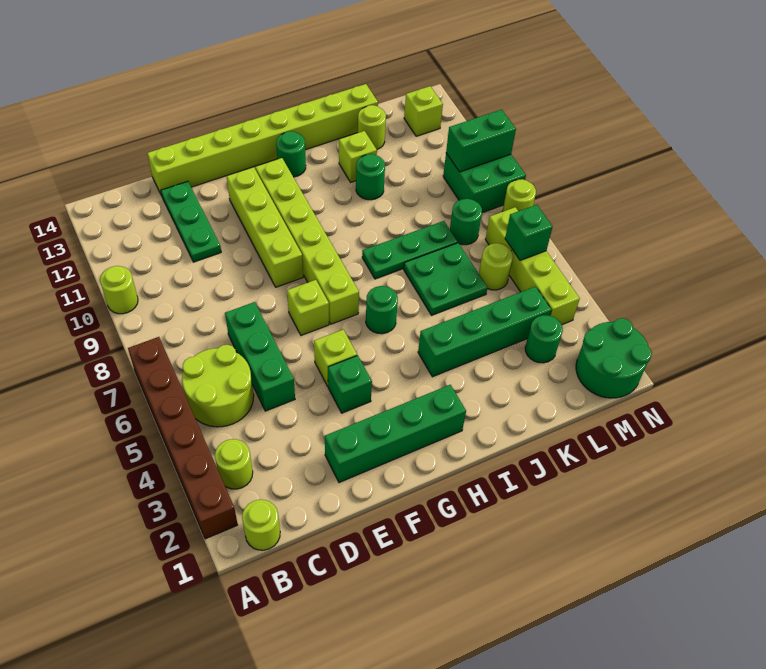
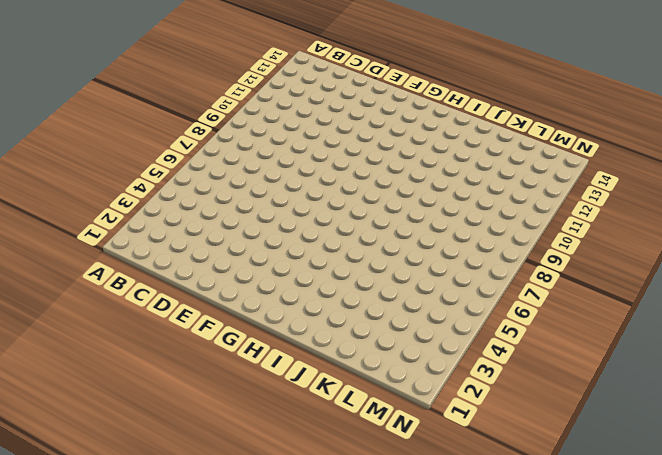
none -> brown brick A2:A7 level 1
none -> lime round brick A10 level 1
none -> lime round brick B1 level 1
none -> lime round brick B3 level 1

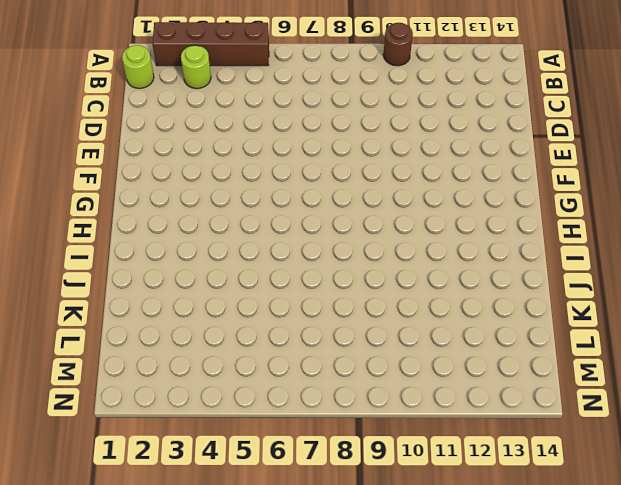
brown brick A2:A5 level 1 -> brown brick A2:A7 level 1
brown round brick A10 level 1 -> lime round brick A10 level 1
none -> lime round brick B5:C6 level 1
none -> green brick D5:D7 level 1
none -> green plate D11:D13 level 1
none -> lime brick D14:K14 level 1

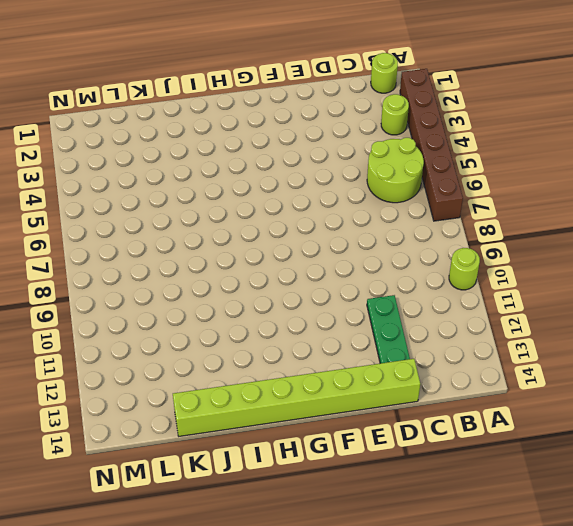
none -> green brick D5:D7 level 1
none -> green brick E2:H2 level 1
none -> green brick F4 level 1
none -> lime brick F5 level 1

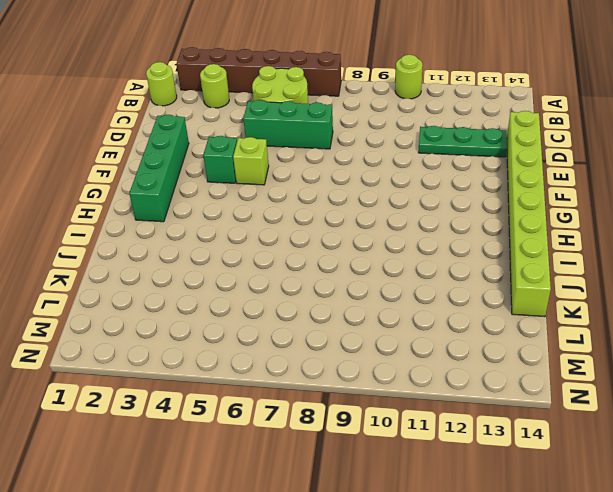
none -> lime brick F7 level 1
none -> lime brick F9:F12 level 1
none -> lime brick G7:G12 level 1
none -> green round brick H6 level 1

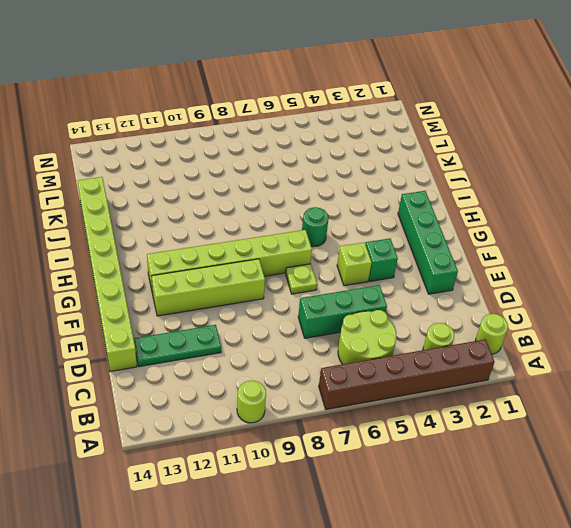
lime plate F7 level 1 -> lime brick F7 level 1
none -> green round brick H13 level 1
none -> green brick I4:L4 level 1
none -> green plate I8:K8 level 1
none -> green plate J6:K7 level 1

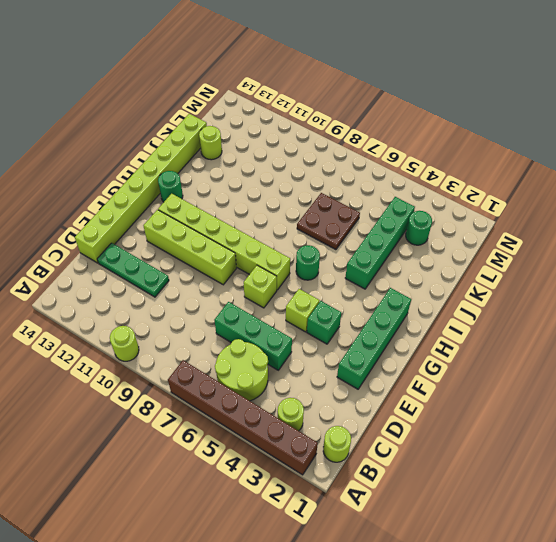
brown plate J6:K7 level 1 -> green plate J6:K7 level 1
none -> green plate I8:K8 level 1
none -> green round brick J11 level 1
none -> lime brick J12 level 1
none -> lime round brick L6 level 1

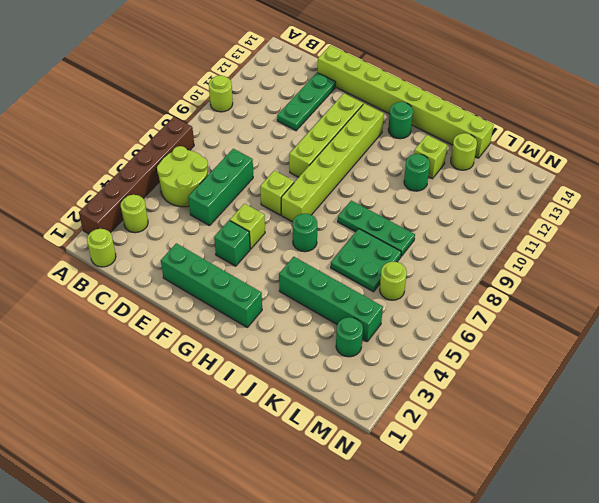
none -> green round brick L8 level 1
none -> green round brick M1:N2 level 1
none -> lime brick M4:M7 level 1
none -> green brick M9:N10 level 1

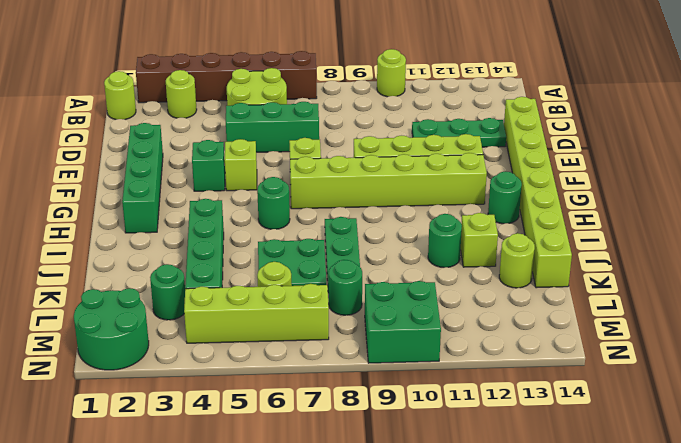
none -> lime brick M13 level 1
none -> lime round brick N8 level 1
none -> green brick M6 level 2
none -> green brick M10:N10 level 2

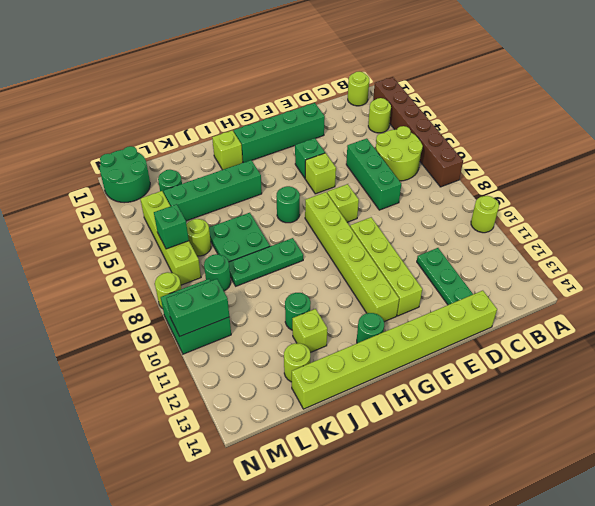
lime brick I2 level 1 -> lime brick M13 level 1

